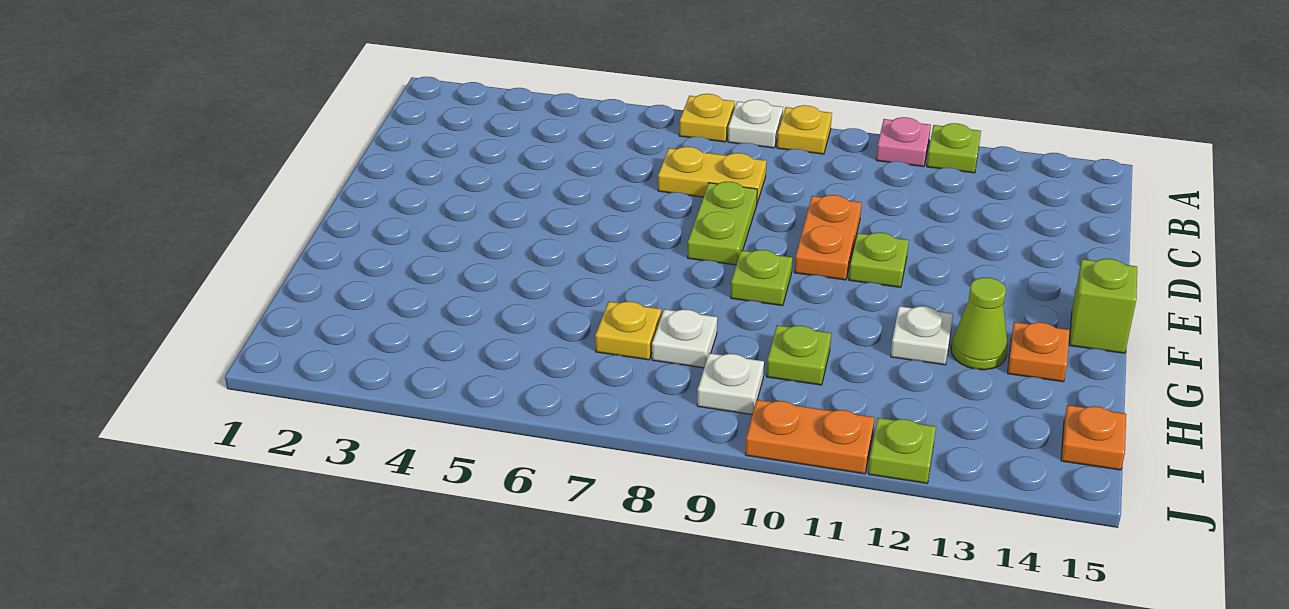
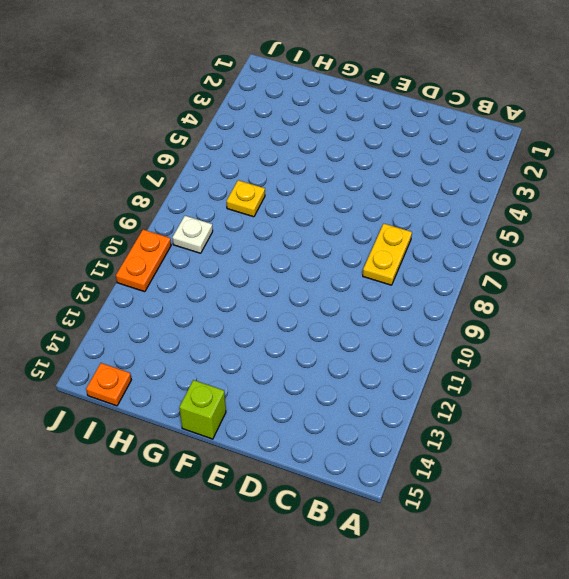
none -> yellow plate A7 level 1
none -> white plate A8 level 1
none -> yellow plate A9 level 1

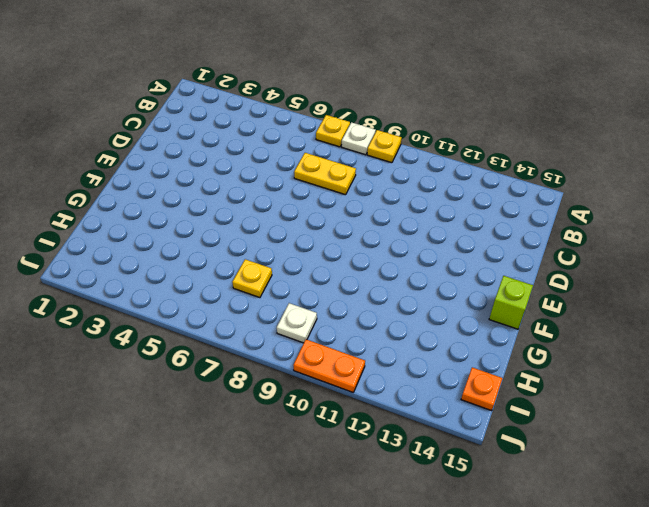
none -> pink plate A11 level 1
none -> lime plate A12 level 1
none -> lime plate D8:E8 level 1

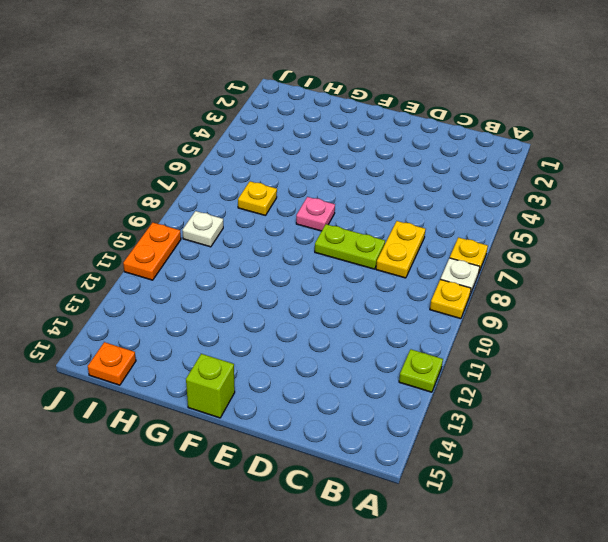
pink plate F7 level 1 -> pink plate A11 level 1
none -> orange plate D10:E10 level 1
none -> lime plate E11 level 1
none -> lime plate F9 level 1

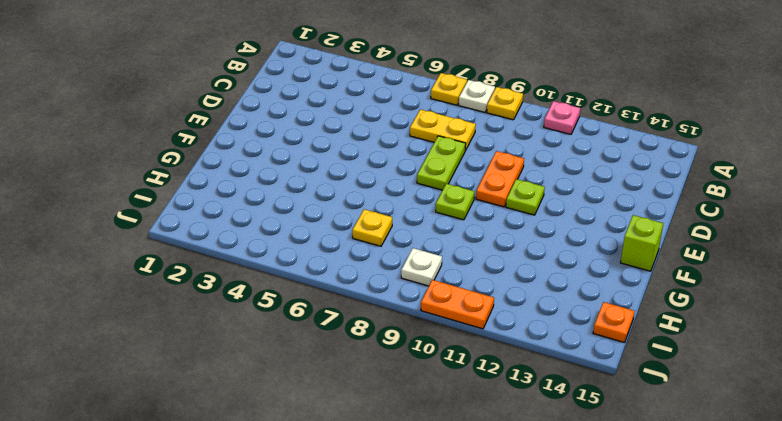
none -> lime plate A12 level 1
none -> white plate G12 level 1
none -> lime cone G13 level 1

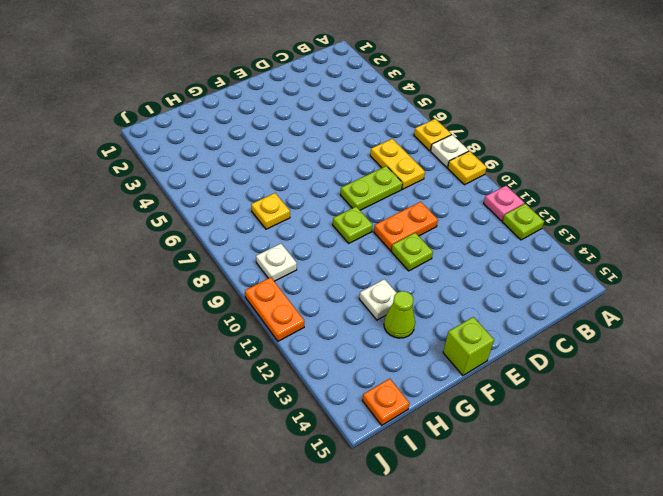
none -> orange plate G14 level 1
none -> white plate H8 level 1
none -> lime plate H10 level 1

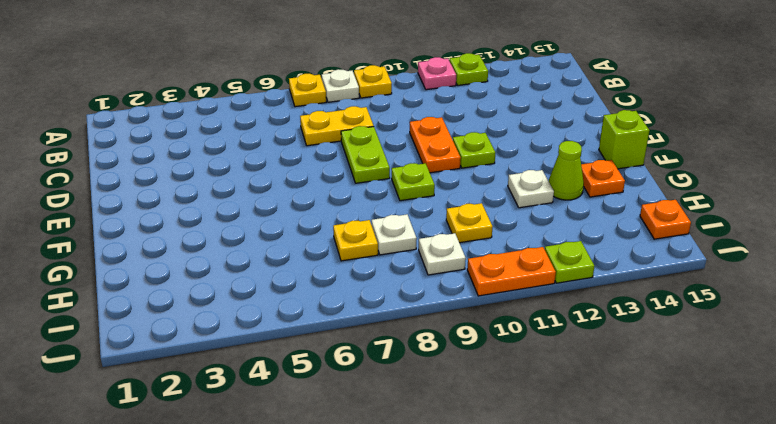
yellow plate H10 level 1 -> lime plate H10 level 1

